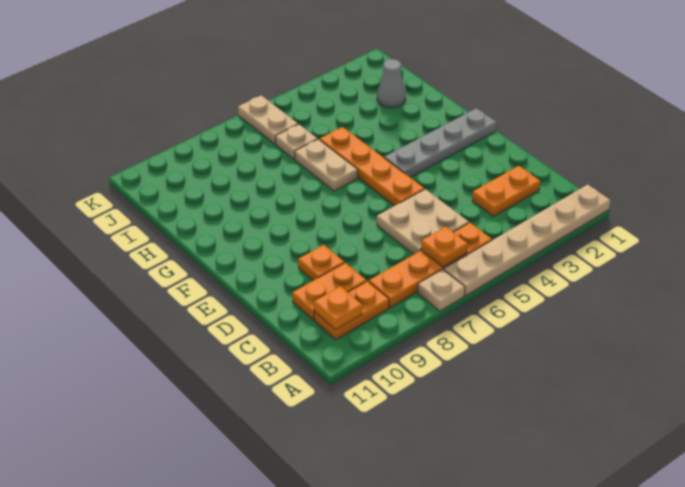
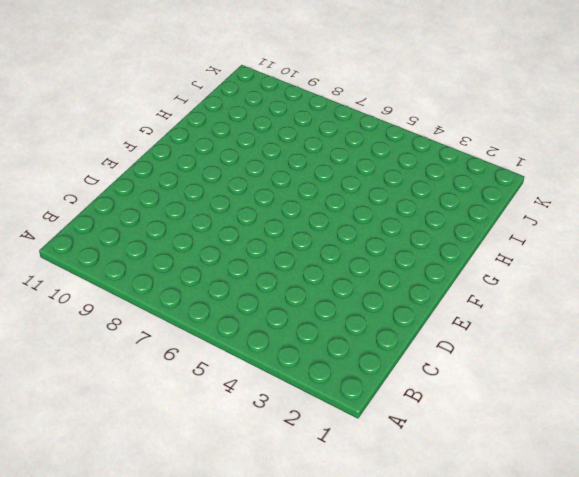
none -> tan plate A1:A6 level 1
none -> tan plate A7 level 1
none -> orange plate B5:B8 level 1

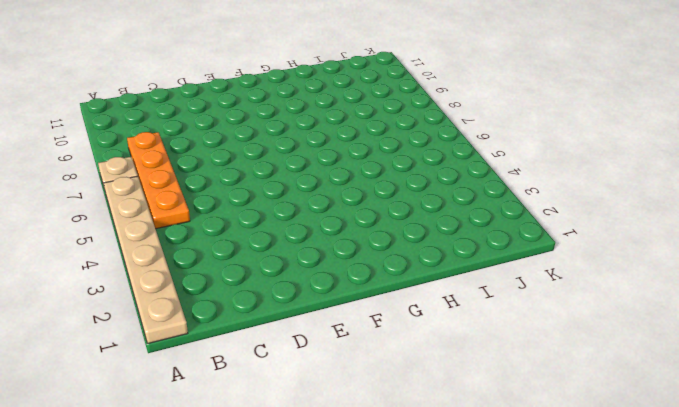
none -> orange plate B9:B10 level 1
none -> orange plate C2:C3 level 1
none -> tan plate C5:D6 level 1

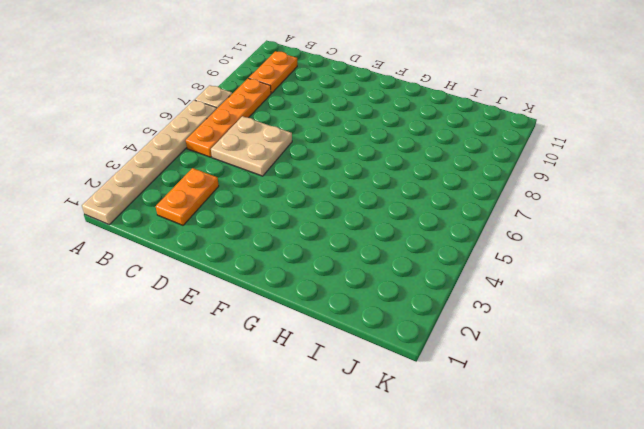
none -> orange plate C9:C10 level 1
none -> orange plate D9 level 1
none -> orange plate E5:H5 level 1

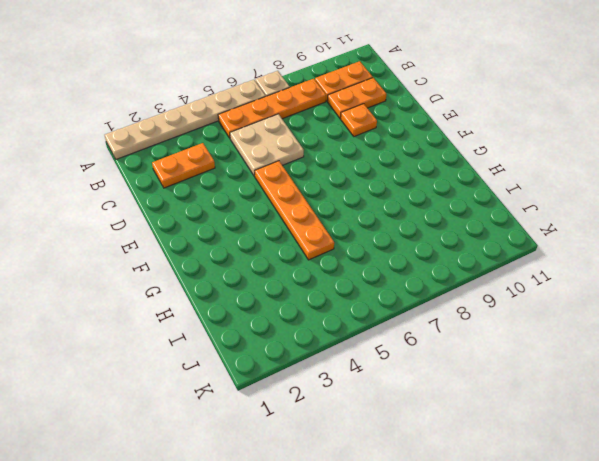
none -> grey plate F1:F4 level 1
none -> tan plate G6:H6 level 1
none -> grey cone I2 level 1

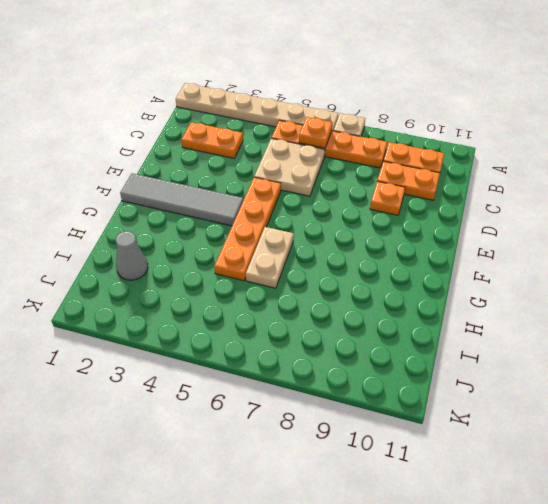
grey tile F1:F4 level 1 -> grey plate F1:F4 level 1
none -> tan plate I6 level 1
none -> tan plate J6:K6 level 1
none -> orange plate B10 level 2

